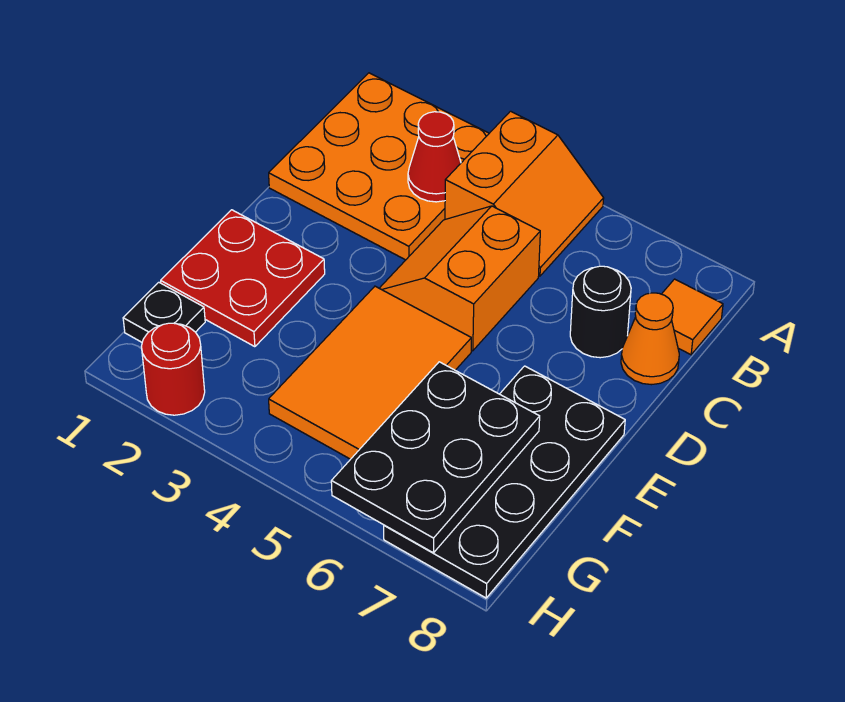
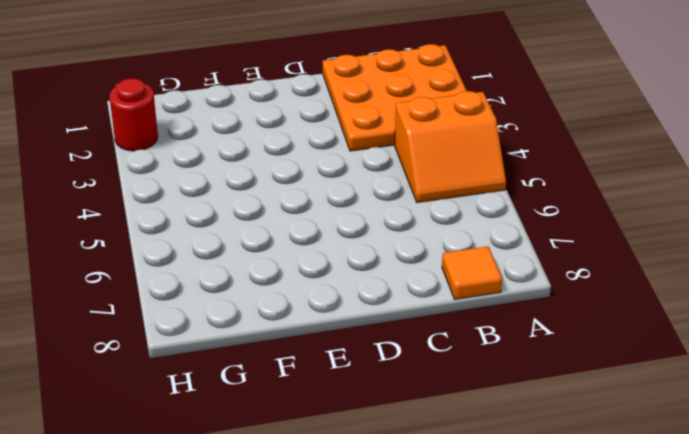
none -> orange slope C4:D5 level 1 top 5
none -> black round brick C7 level 1
none -> orange cone C8 level 1

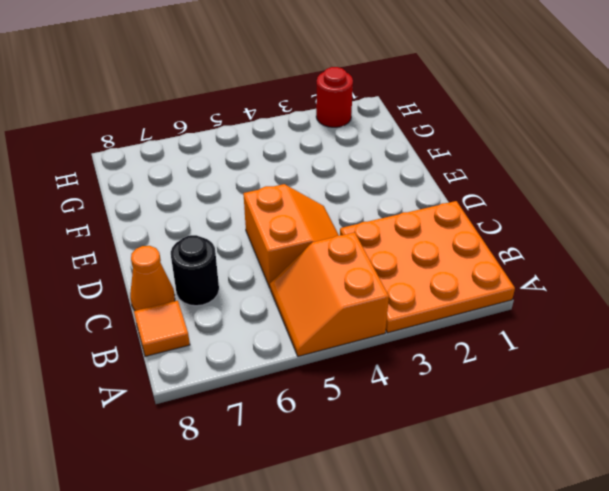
none -> red plate E1:F2 level 1
none -> orange tile E4:G5 level 1
none -> black plate E7:H8 level 1

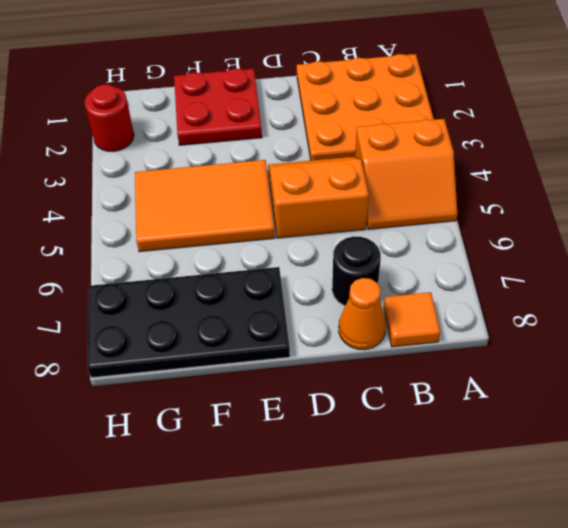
none -> black plate G1 level 1
none -> red cone B3 level 2
none -> black plate F6:H7 level 2

